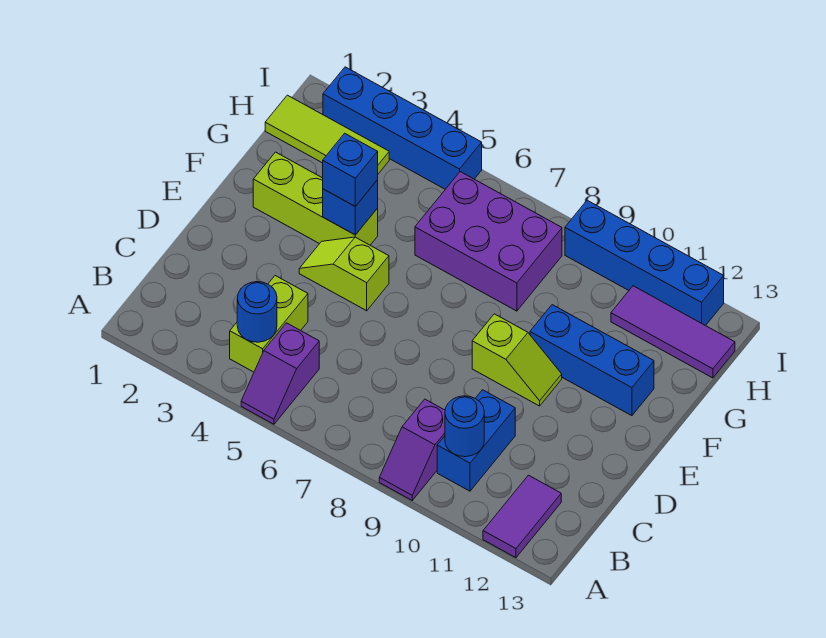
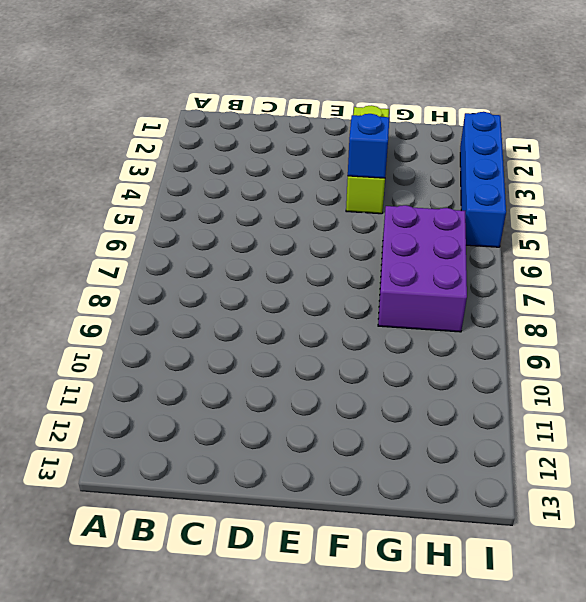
none -> purple slope A5:B5 level 1 top B
none -> purple slope A9:B9 level 1 top B
none -> purple tile A12:B12 level 1

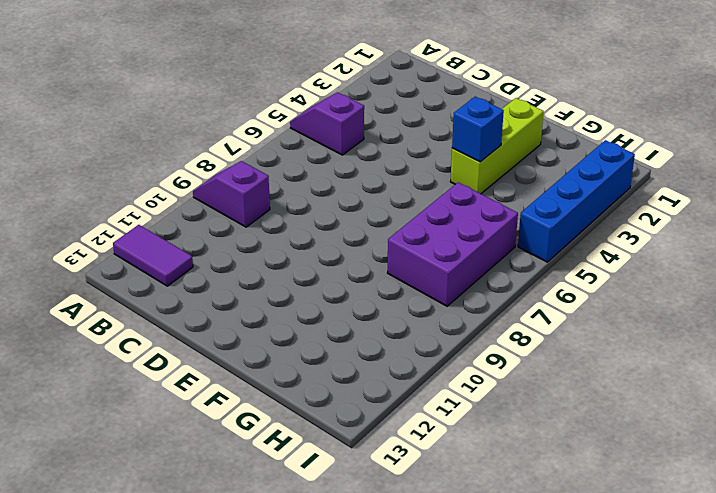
none -> lime brick B4:C4 level 1
none -> blue brick B10:C10 level 1
none -> lime slope E4:E5 level 1 top 5

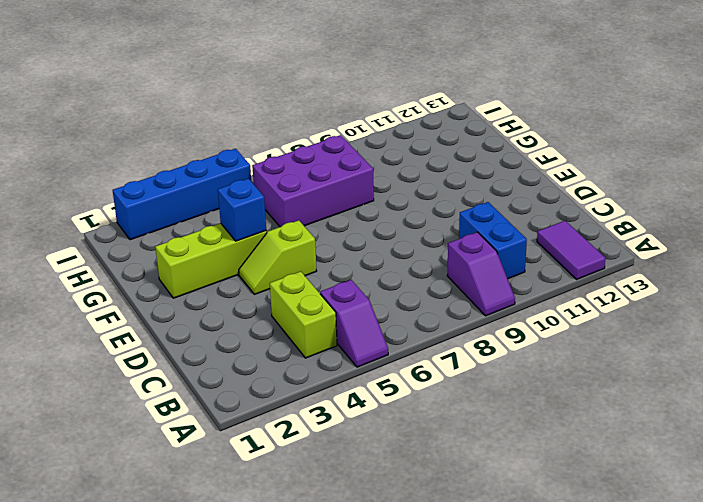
none -> lime slope E9:E10 level 1 top 9
none -> blue brick F10:F12 level 1
none -> lime tile H1:H3 level 1

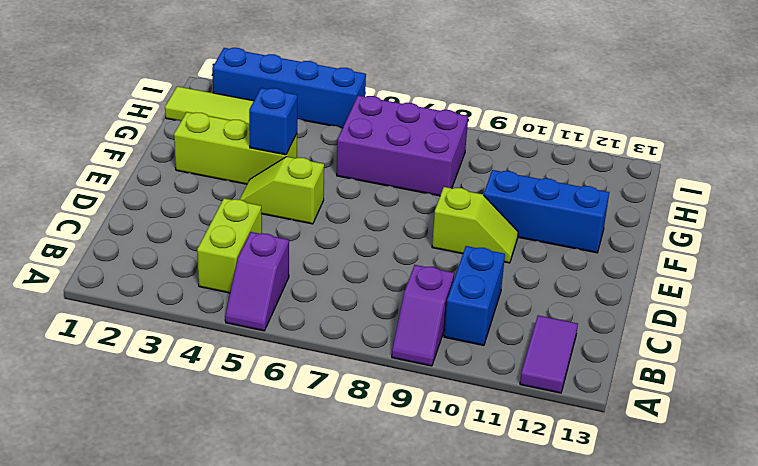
none -> purple tile H11:H13 level 1
none -> blue brick I9:I12 level 1
none -> blue round brick B4 level 2

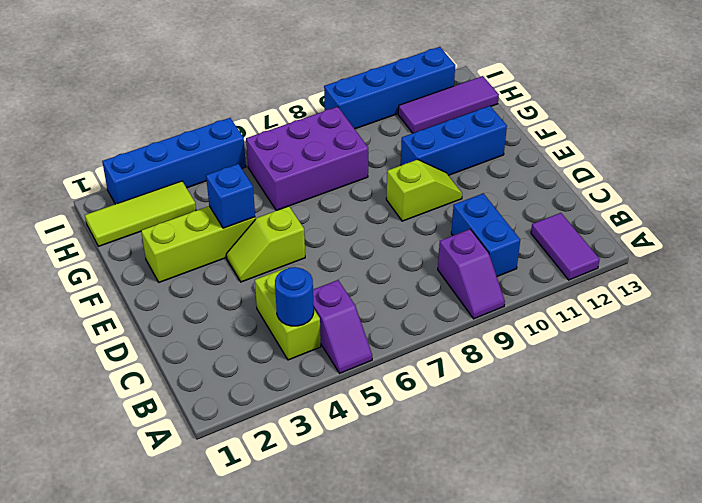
none -> blue round brick B10 level 2
none -> blue brick F4 level 3

